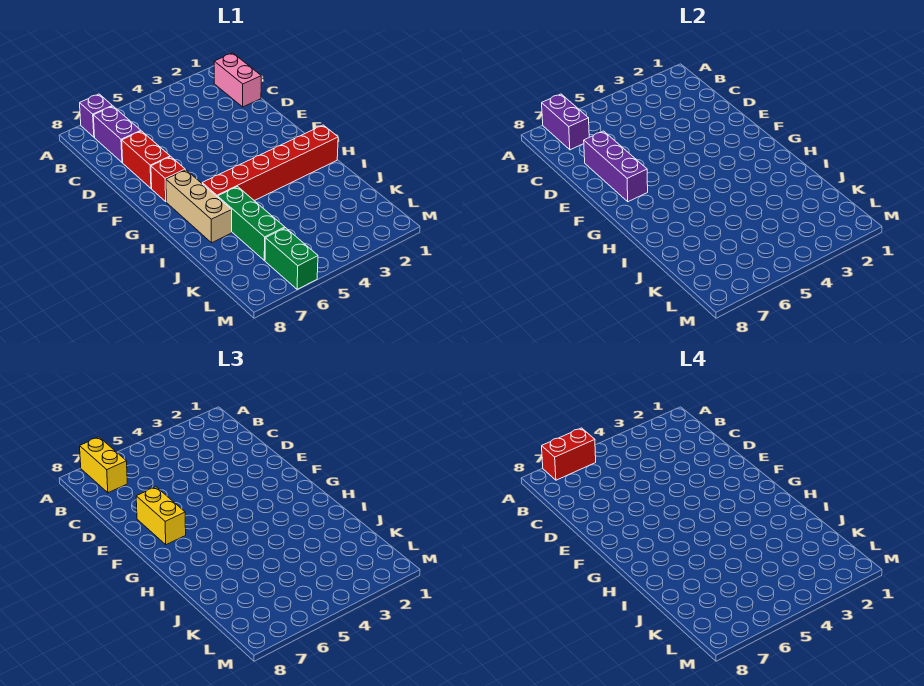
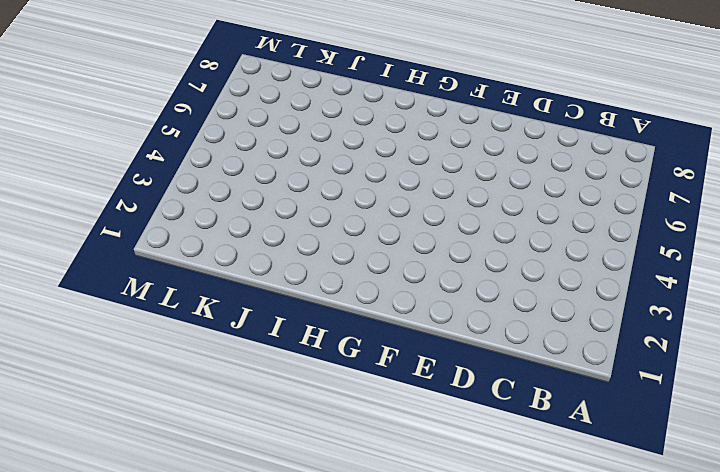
none -> purple brick A7 level 1
none -> pink brick B1:C1 level 1
none -> purple brick B7:C7 level 1

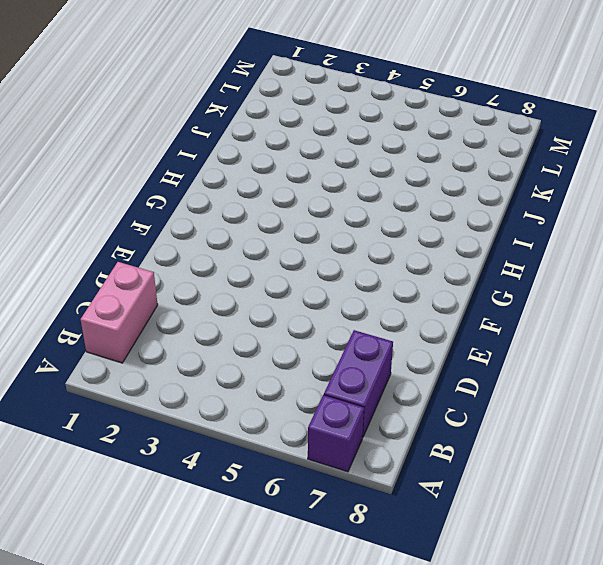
none -> red brick D7:E7 level 1
none -> red brick F7 level 1
none -> tan brick G7:I7 level 1

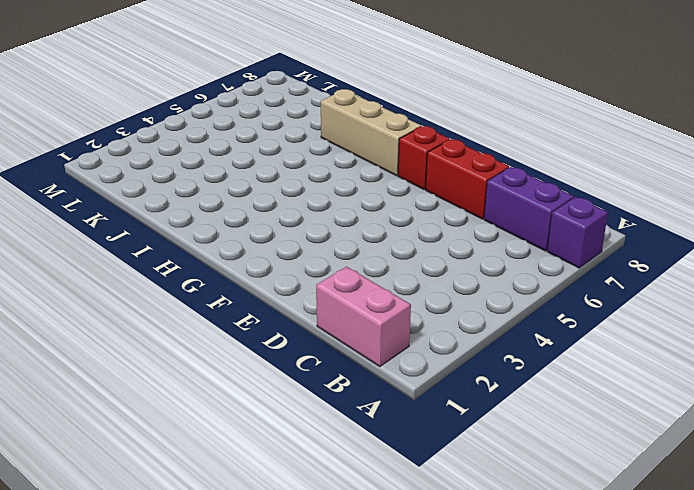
none -> red brick H1:H6 level 1
none -> green brick I6:K6 level 1
none -> green brick L6:M6 level 1

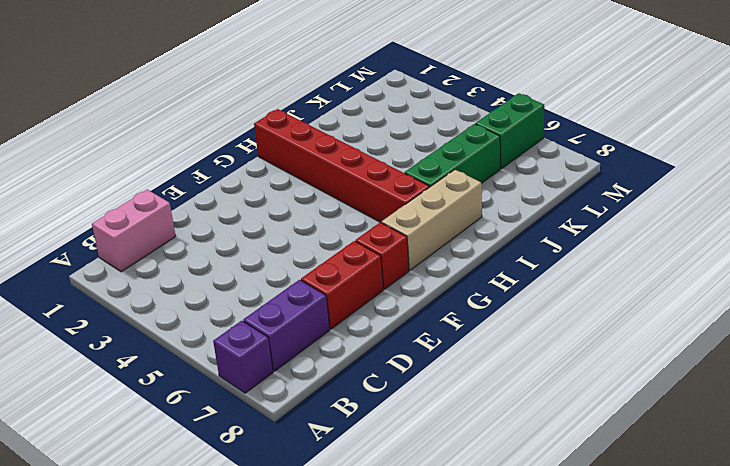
none -> purple brick A7:B7 level 2
none -> purple brick D7:F7 level 2
none -> yellow brick A7:B7 level 3

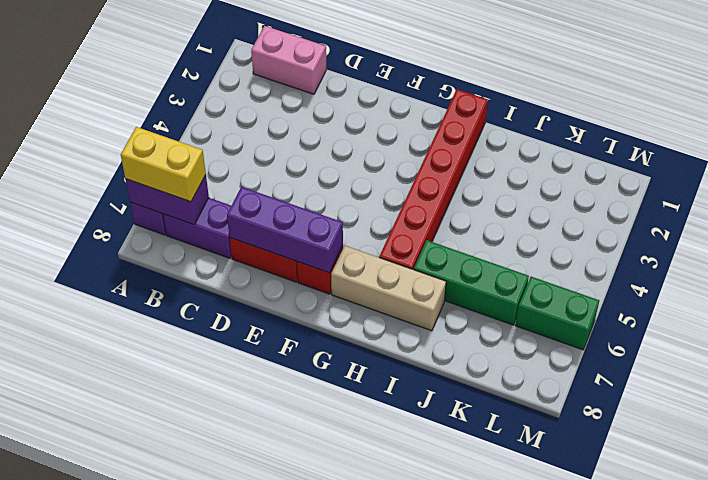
none -> yellow brick E7:F7 level 3
none -> red brick A6:A7 level 4

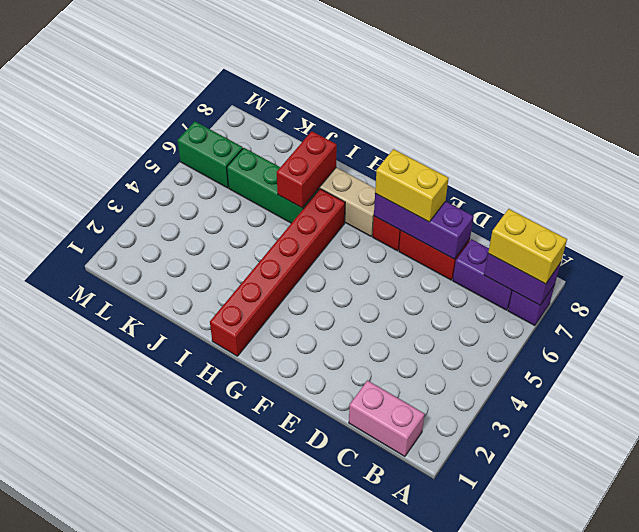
red brick I6:I7 level 2 -> red brick A6:A7 level 4

